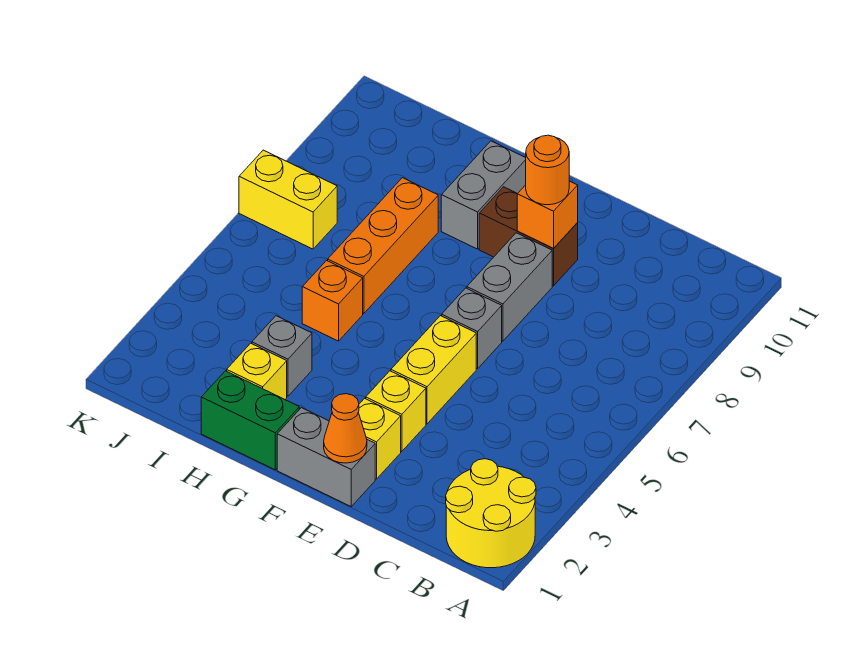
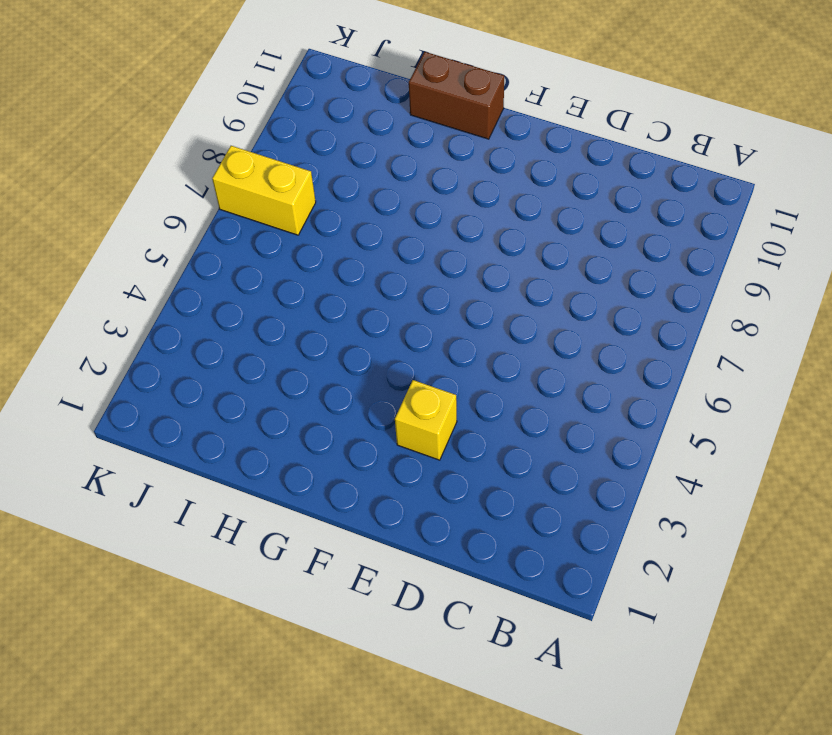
brown brick G11:H11 level 1 -> brown brick E9:F9 level 1
none -> yellow round brick A1:B2 level 1
none -> grey brick E1:F1 level 1
none -> yellow brick E2 level 1

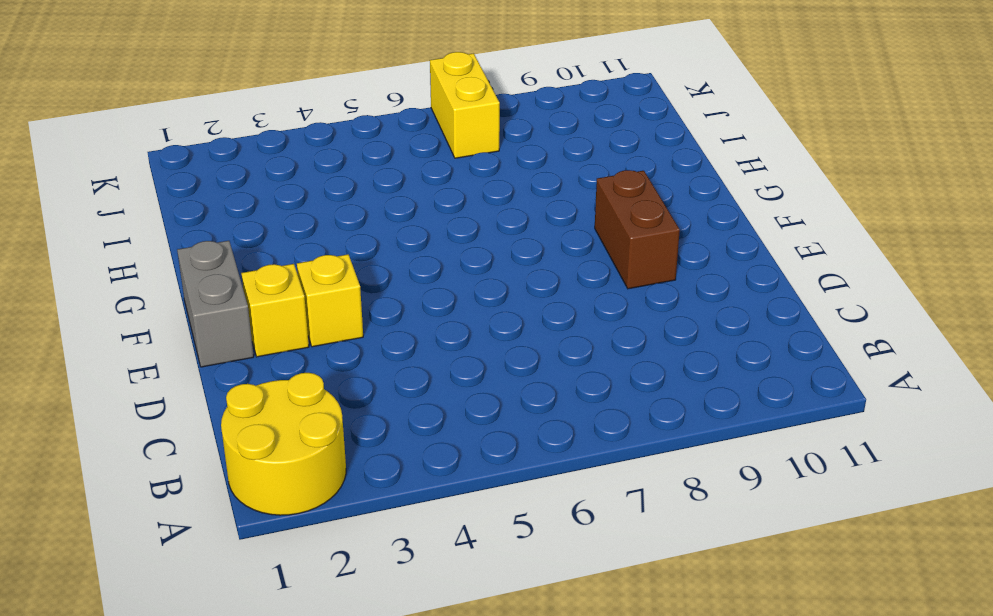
none -> yellow brick E4:E5 level 1
none -> grey brick E6 level 1
none -> grey brick E7:E8 level 1

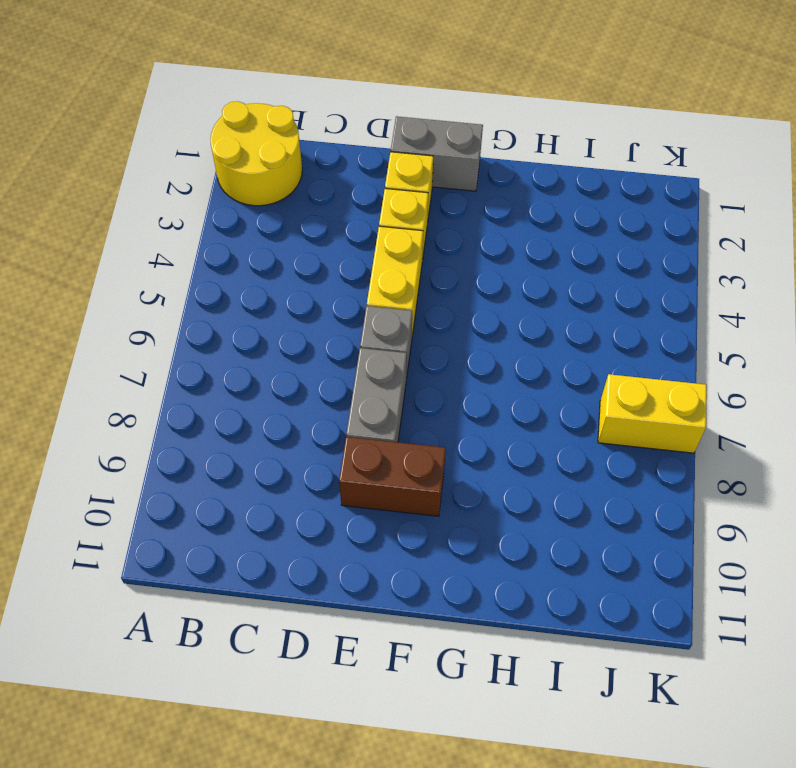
none -> green brick G1:H1 level 1
none -> grey brick G9:G10 level 1
none -> yellow brick H2 level 1

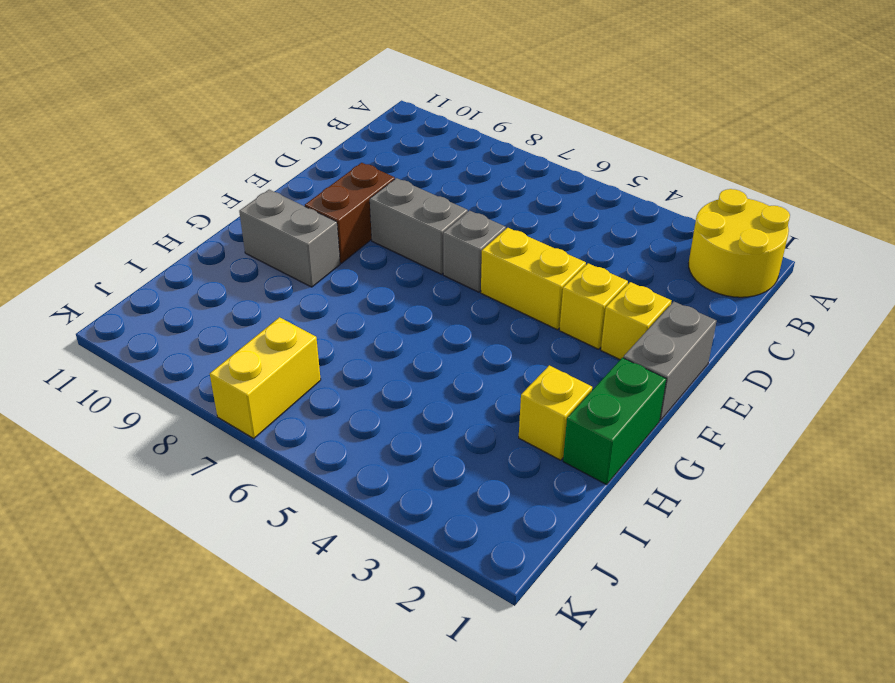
none -> grey brick H3 level 1
none -> orange brick H5 level 1
none -> orange brick H6:H8 level 1

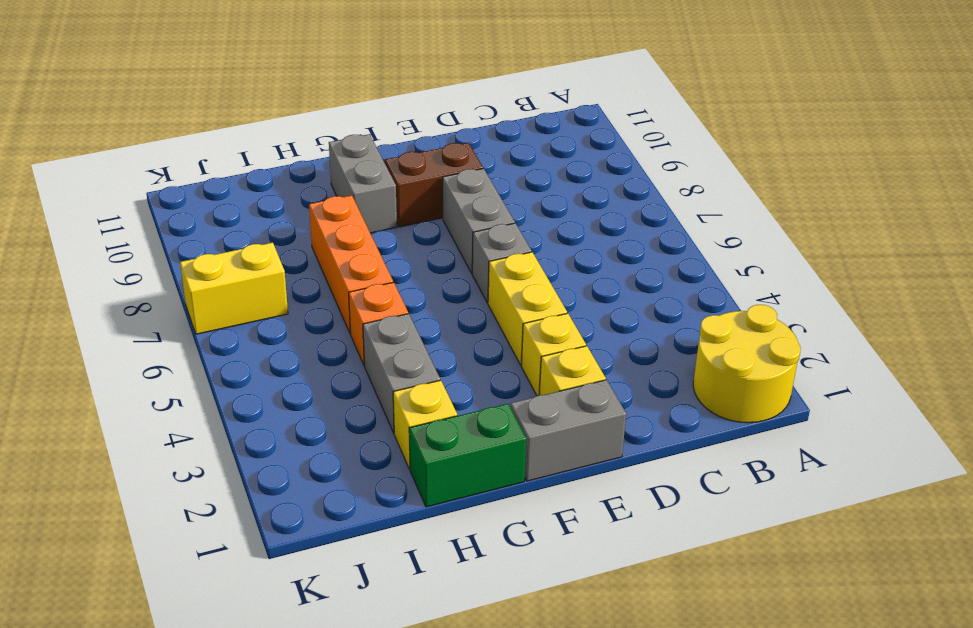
grey brick H3:H4 level 1 -> grey brick H3 level 1
none -> orange cone E1 level 2
none -> orange brick E9 level 2
none -> orange round brick E9 level 3

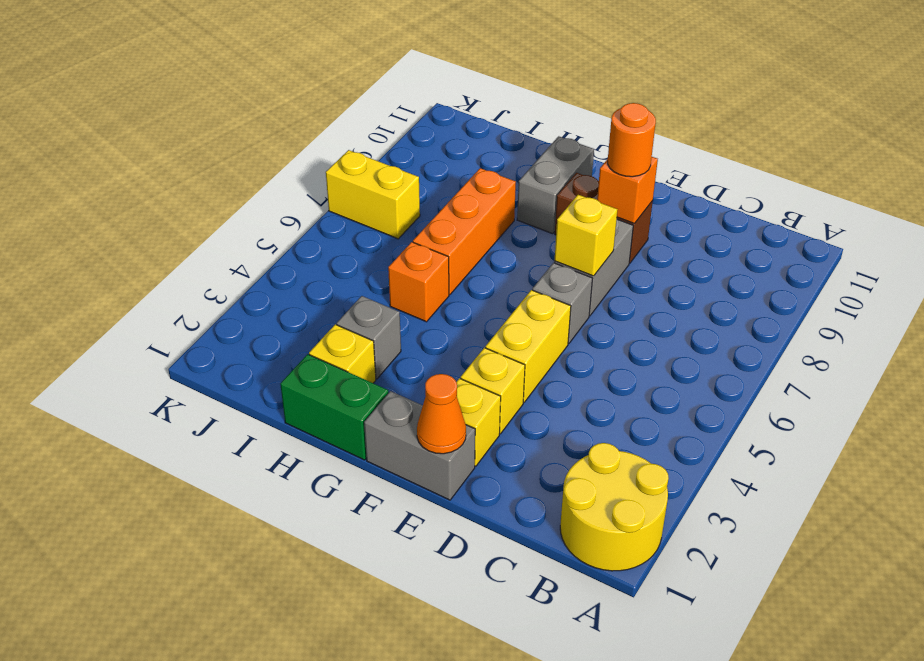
yellow brick E7 level 2 -> none

